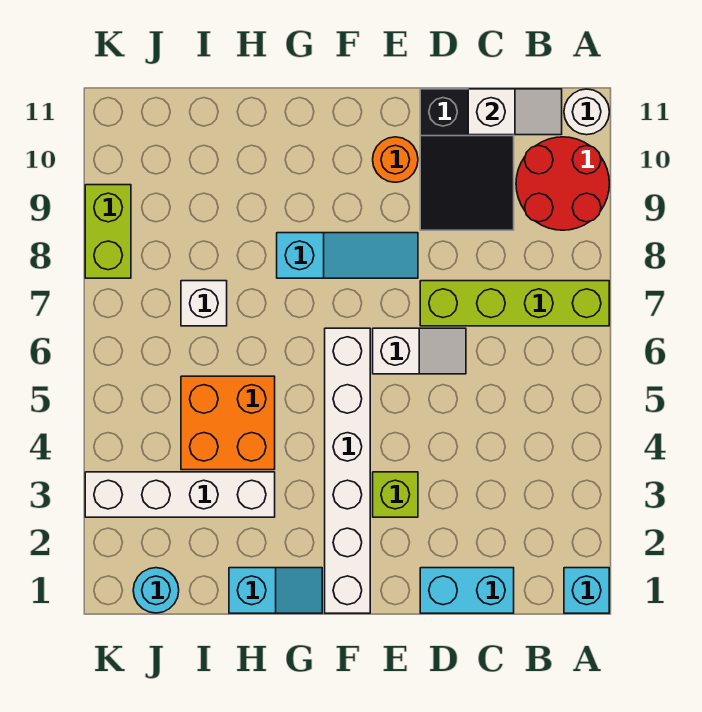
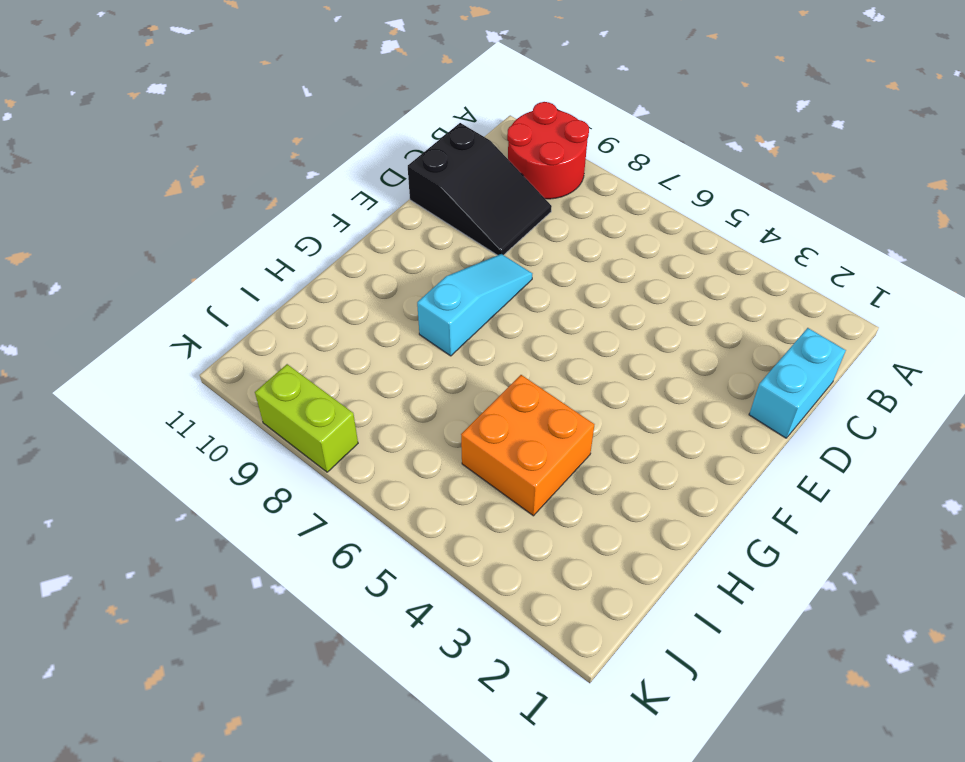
none -> cyan brick A1 level 1
none -> lime brick A7:D7 level 1
none -> white round brick A11 level 1

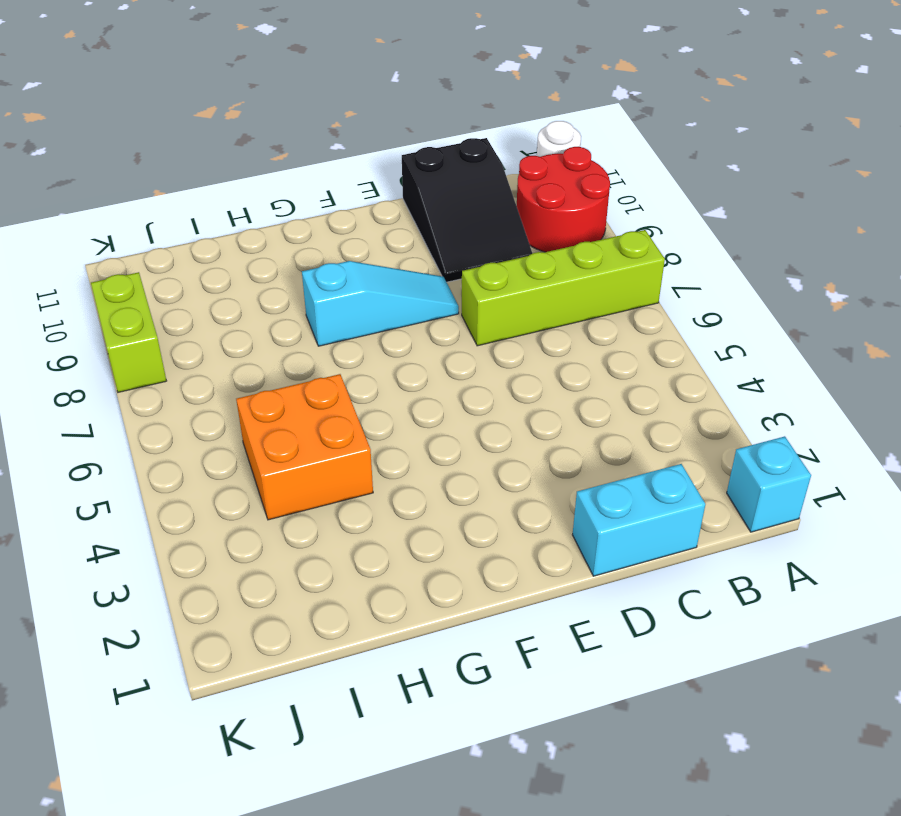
none -> white slope D6:E6 level 1 top E
none -> lime brick E3 level 1
none -> orange round brick E10 level 1

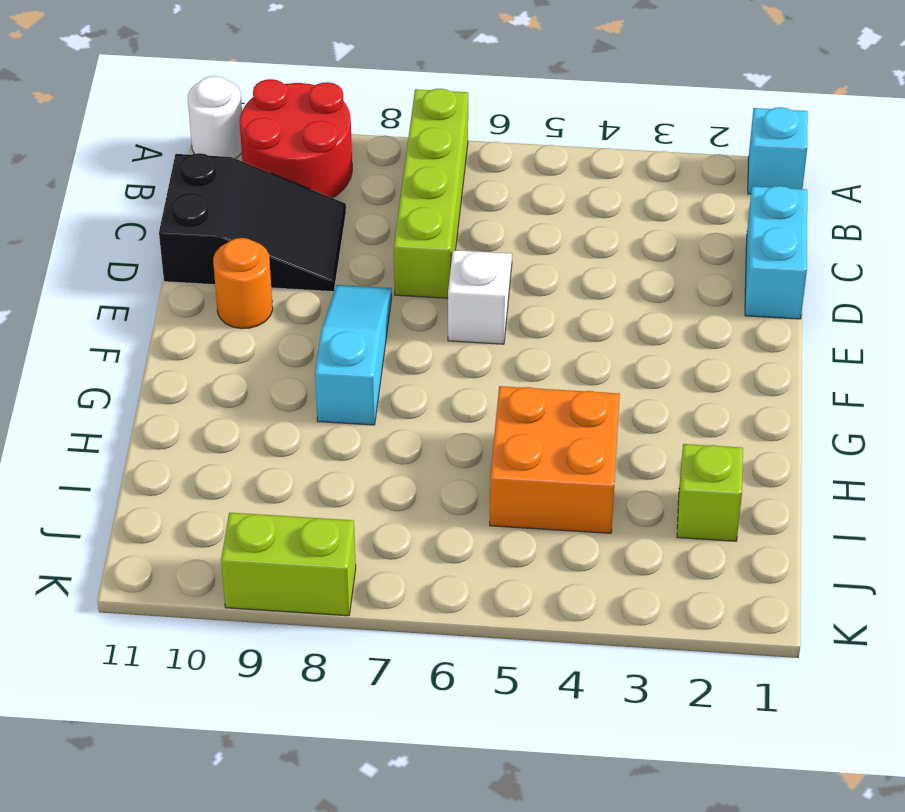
lime brick I2 level 1 -> lime brick E3 level 1
none -> white brick F1:F6 level 1
none -> cyan slope G1:H1 level 1 top H
none -> white brick H3:K3 level 1

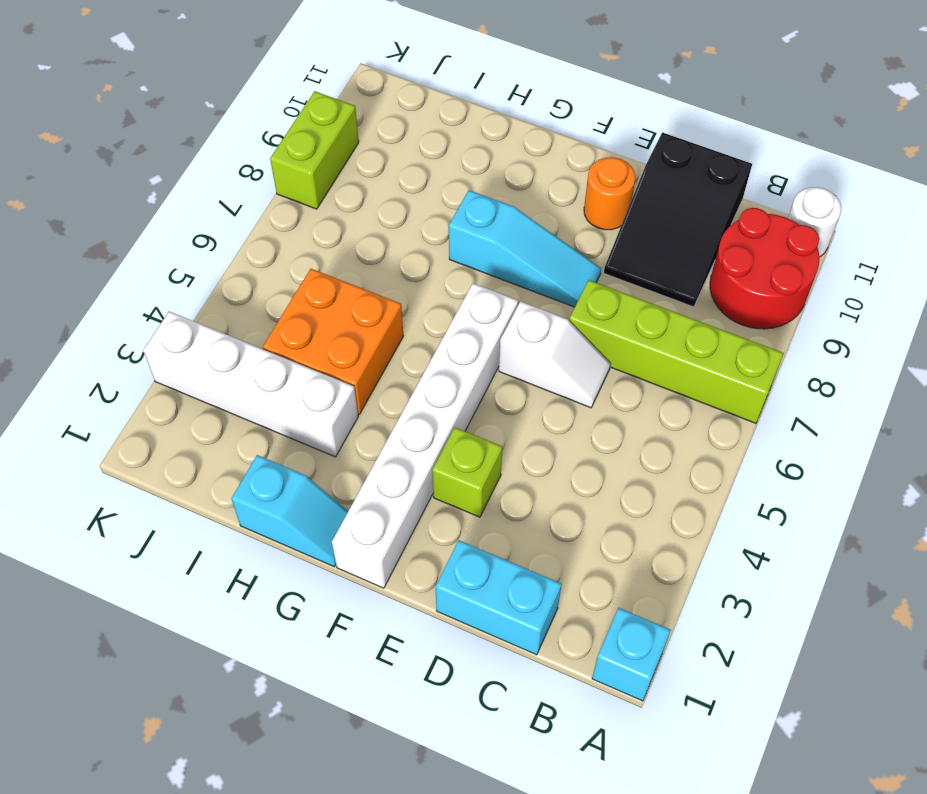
none -> white brick I7 level 1
none -> cyan round brick J1 level 1
none -> white slope B11:C11 level 2 top C

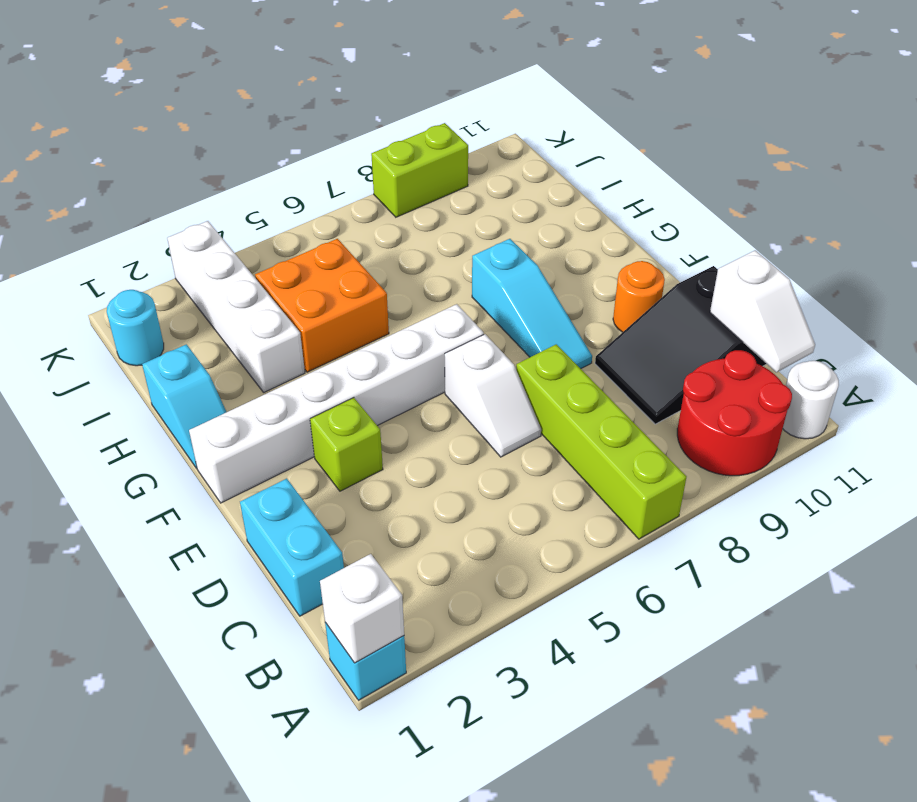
white brick A1 level 2 -> white brick I7 level 1

